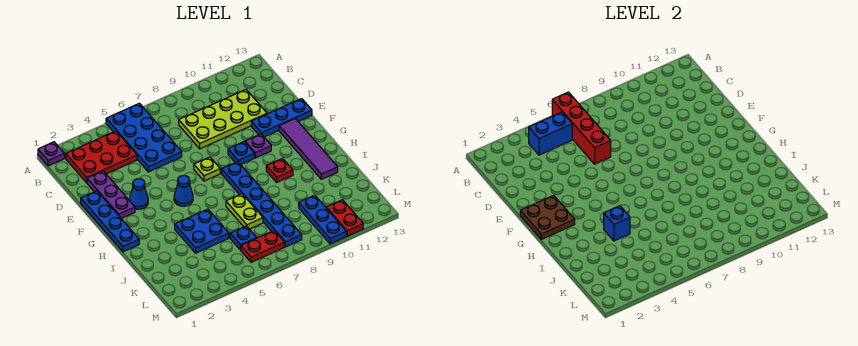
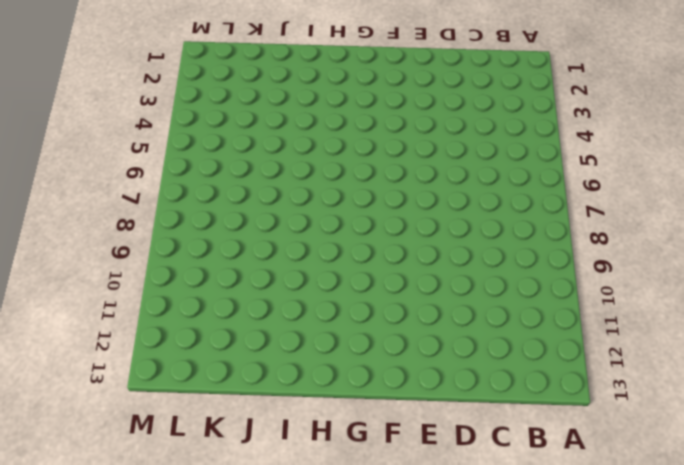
none -> purple plate A1 level 1
none -> blue plate A5:D6 level 1
none -> red plate B2:C4 level 1

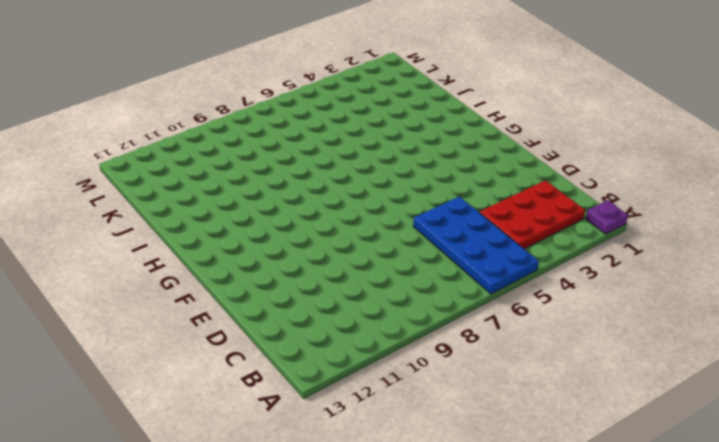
none -> lime plate C8:D11 level 1
none -> purple plate D2:F2 level 1
none -> blue plate E1:H1 level 1

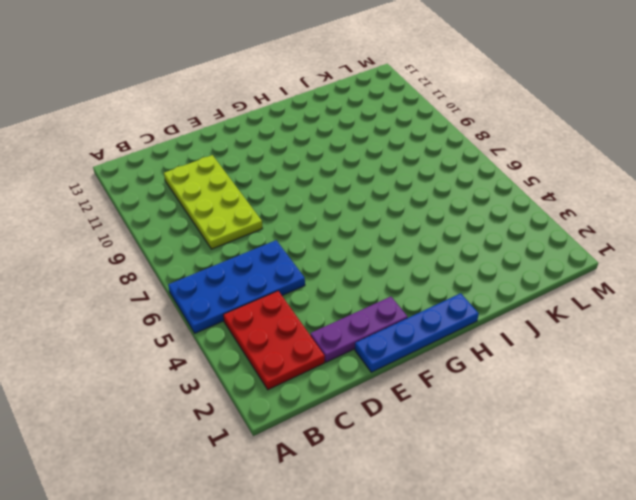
none -> purple plate A1 level 1
none -> blue plate E11:E13 level 1
none -> blue cone F3 level 1

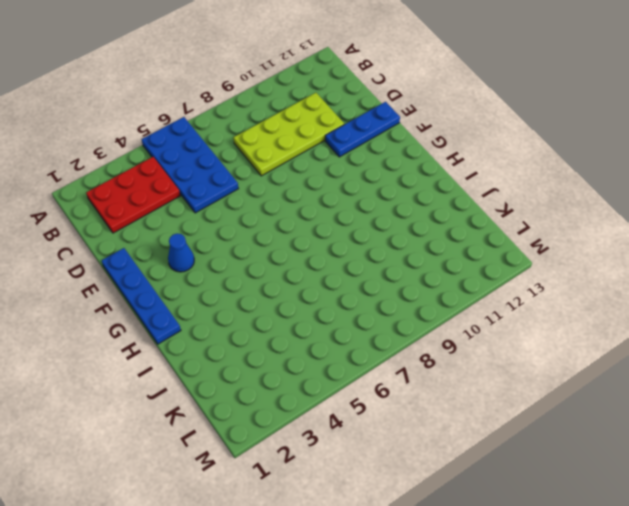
none -> purple plate A1 level 1
none -> purple plate D2:F2 level 1
none -> lime plate F7 level 1

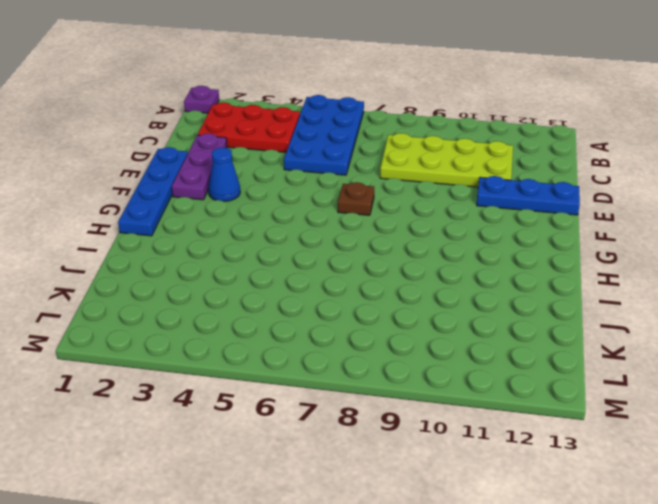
brown plate F7 level 1 -> lime plate F7 level 1
none -> blue plate F9 level 1
none -> purple plate F10 level 1
none -> purple tile F12:I12 level 1

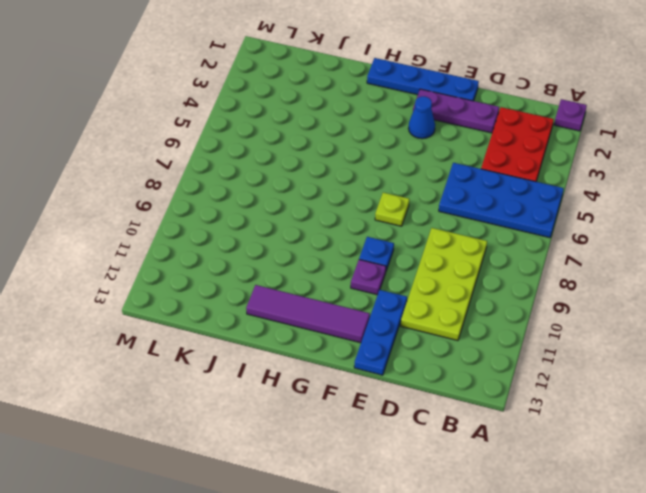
none -> blue cone G5 level 1
none -> blue plate G8:L8 level 1
none -> red plate H10 level 1

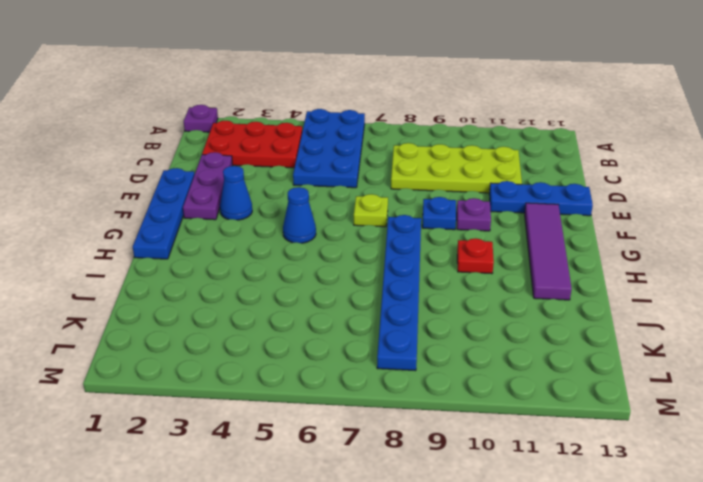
none -> blue plate I4:J5 level 1
none -> lime plate I7:J7 level 1
none -> blue plate K6 level 1

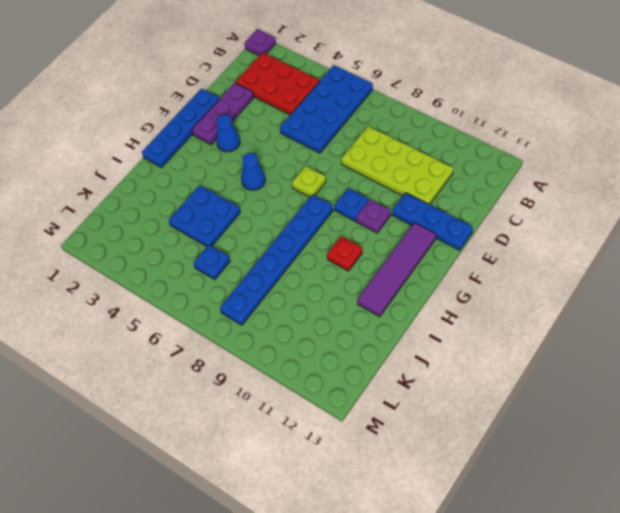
none -> lime plate I7:J7 level 1
none -> blue plate K10:M10 level 1
none -> red plate L6:L7 level 1

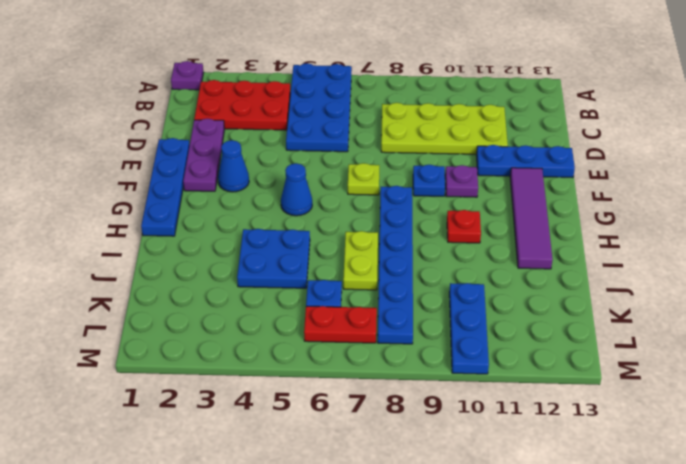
none -> red plate L11:M11 level 1
none -> red brick A6:D6 level 2
none -> blue brick B4:B5 level 2

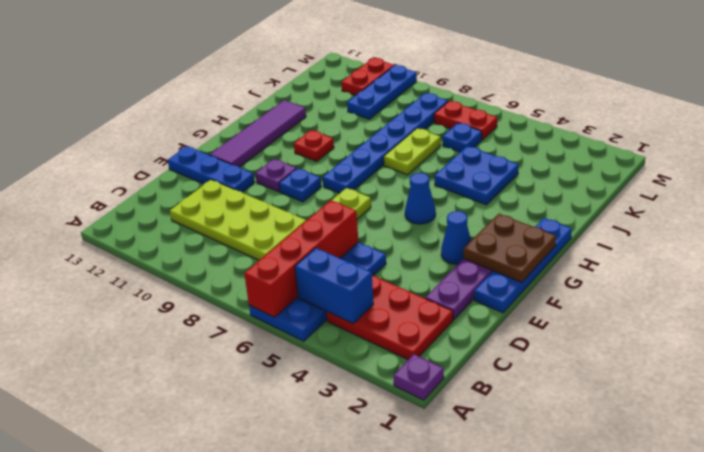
none -> blue brick I4 level 2

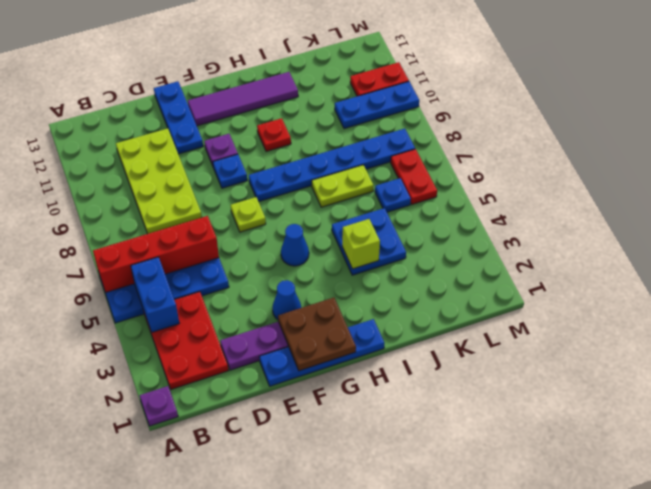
lime brick I4 level 2 -> blue brick I4 level 2

